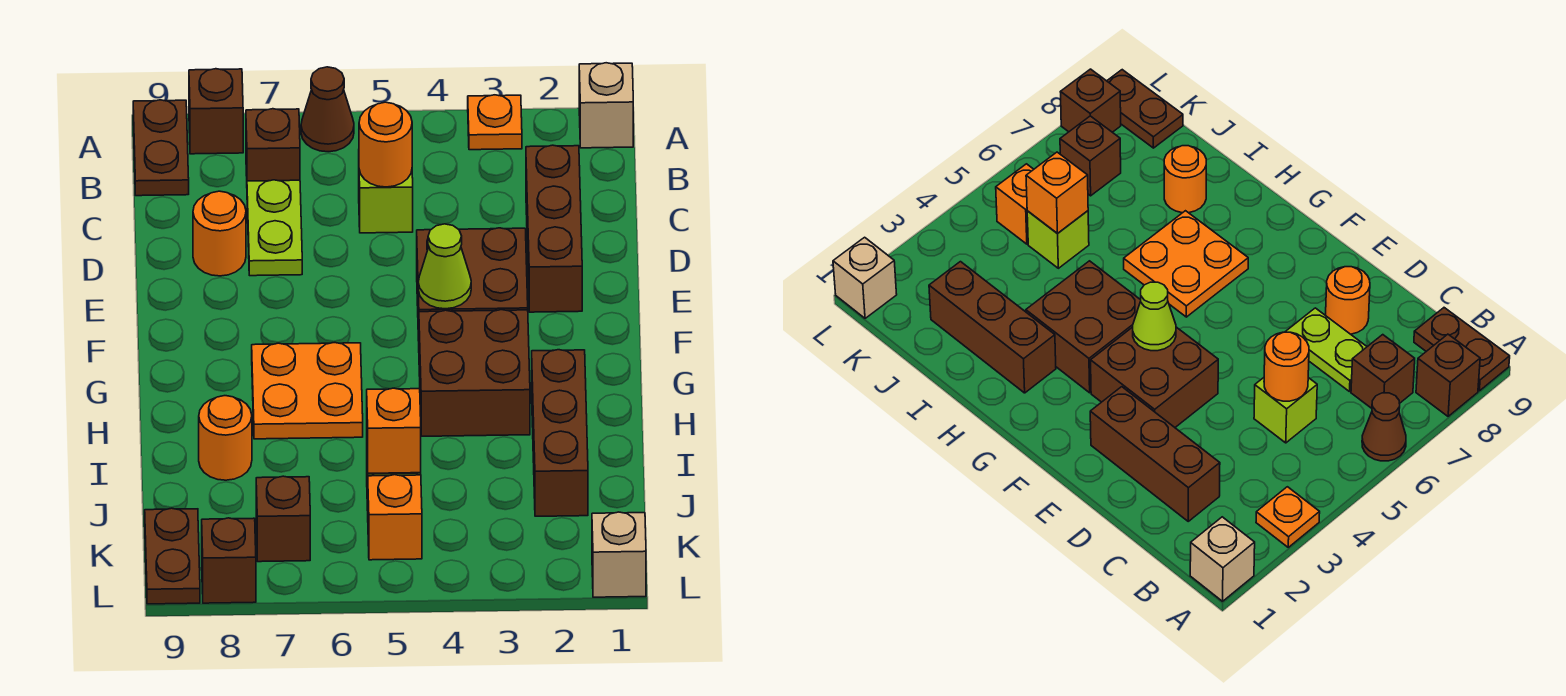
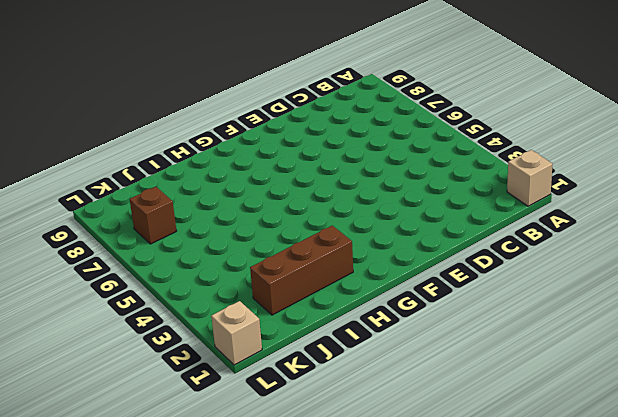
none -> orange plate A3 level 1
none -> brown cone A6 level 1
none -> brown brick A8 level 1

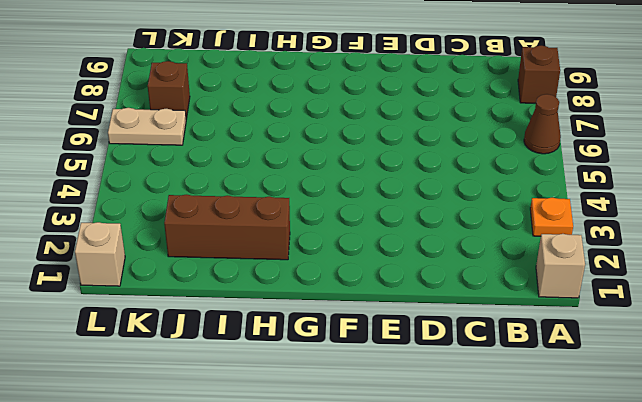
tan plate K6:L6 level 1 -> none
none -> brown plate A9:B9 level 1
none -> brown brick B7 level 1
none -> brown brick C2:E2 level 1

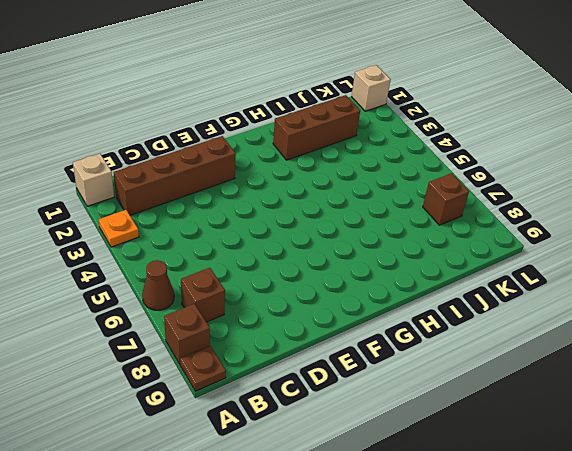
brown plate A9 level 1 -> brown plate A9:B9 level 1
brown brick B2:E2 level 1 -> brown brick C2:E2 level 1
none -> lime brick C5 level 1
none -> lime plate C7:D7 level 1
none -> orange round brick D8 level 1

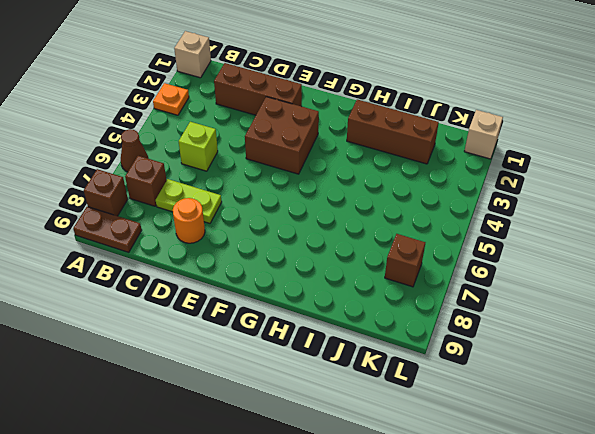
none -> brown brick G3:H4 level 1
none -> orange plate G6:H7 level 1
none -> orange round brick I8 level 1

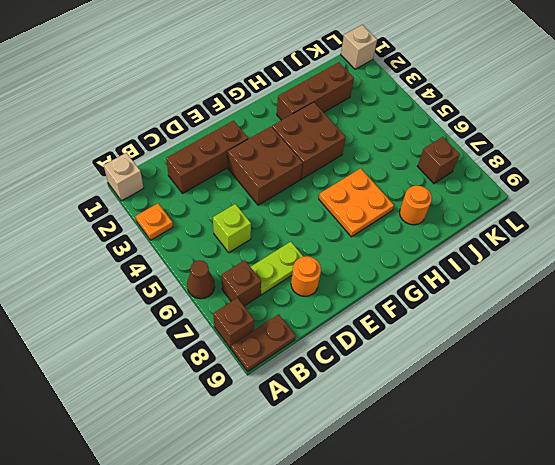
none -> lime brick J5 level 1
none -> orange brick K5 level 1
none -> brown plate K9:L9 level 1

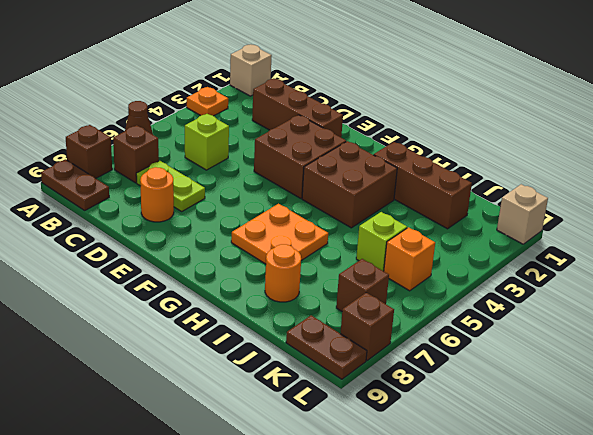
none -> orange round brick C5 level 2
none -> lime cone F4 level 2
none -> orange brick J5 level 2

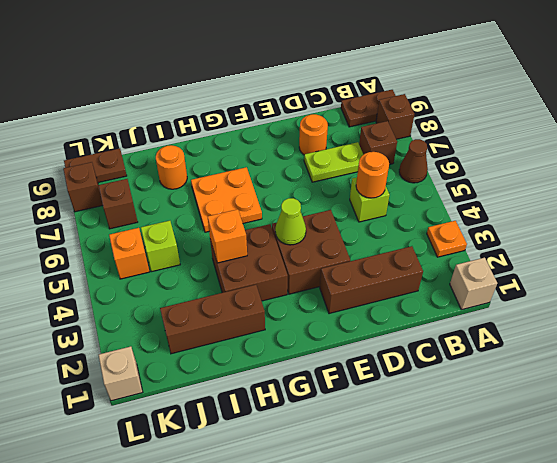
orange brick H4 level 2 -> orange brick J5 level 2

